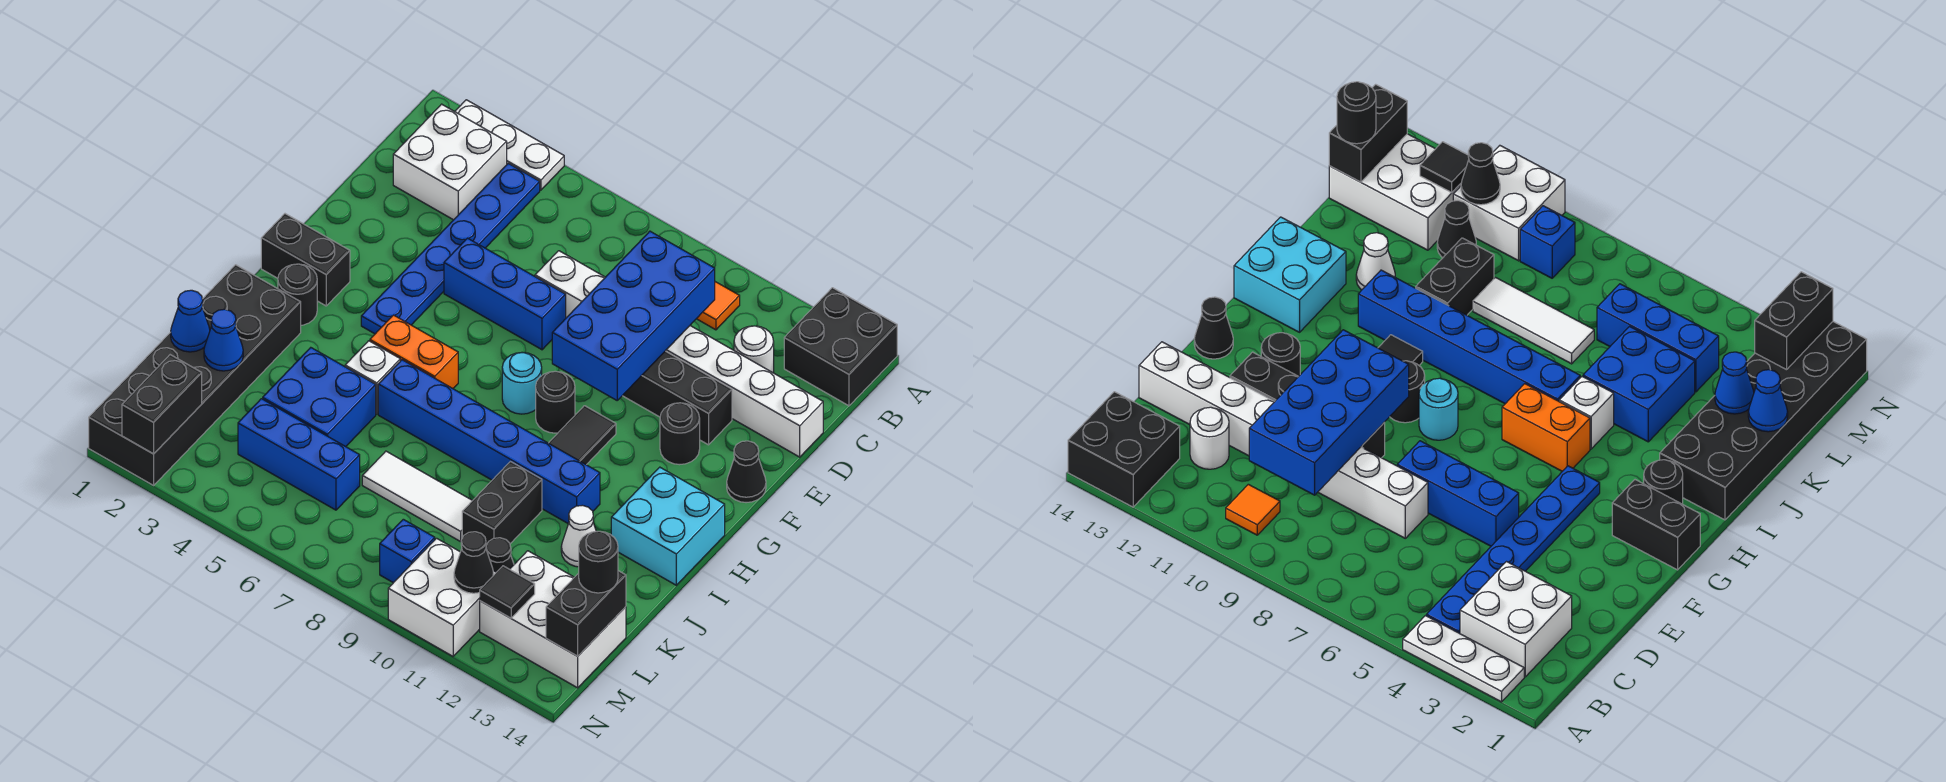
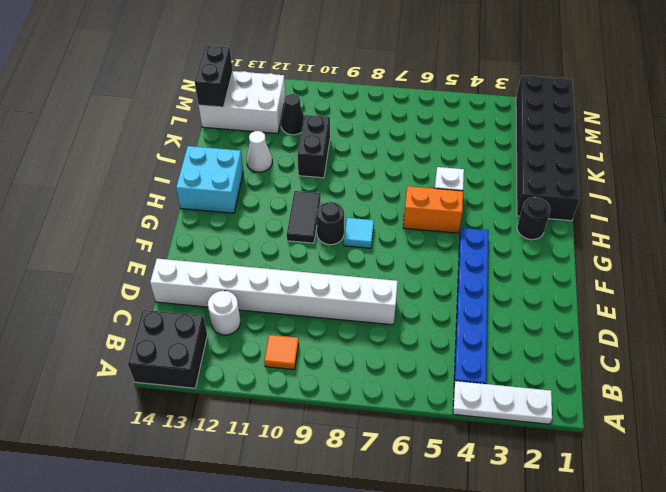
cyan tile G8 level 1 -> cyan round brick G8 level 1
none -> white brick B2:C3 level 1
none -> blue brick E5:E7 level 1
none -> black brick E9:E12 level 1
none -> black round brick F12 level 1

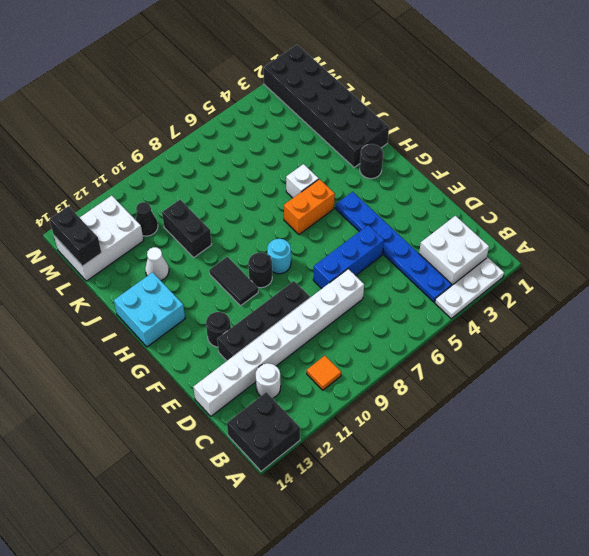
none -> black cone F14 level 1
none -> black brick G1:G2 level 1
none -> blue brick I6:I11 level 1
none -> blue brick J4:K5 level 1

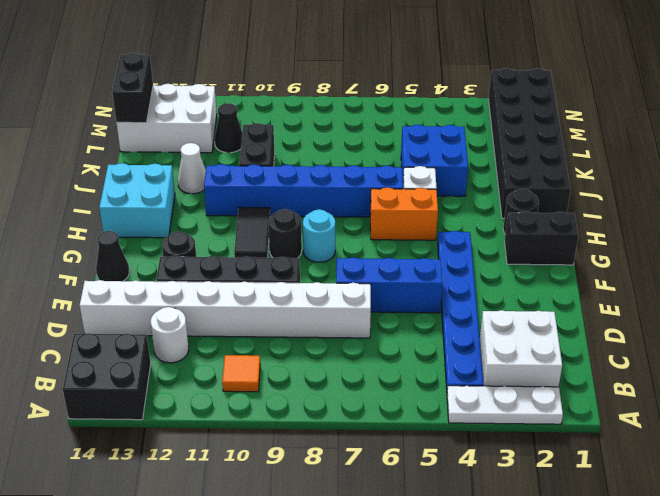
none -> white tile K7:K9 level 1
none -> blue brick L4:L6 level 1
none -> blue brick M9 level 1
none -> white brick M10:N11 level 1

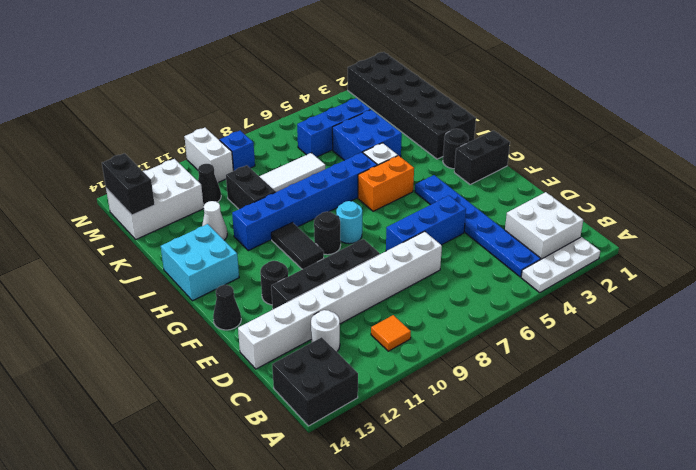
white brick M10:N10 level 1 -> white brick M10:N11 level 1
none -> blue brick C9:F10 level 2
none -> blue cone K1 level 2
none -> blue cone K2 level 2
none -> black brick M2:N2 level 2

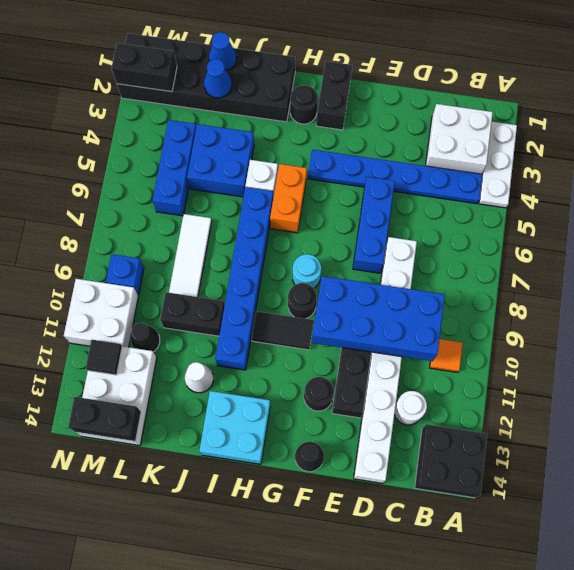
none -> black cone M11 level 2
none -> black round brick L14 level 3

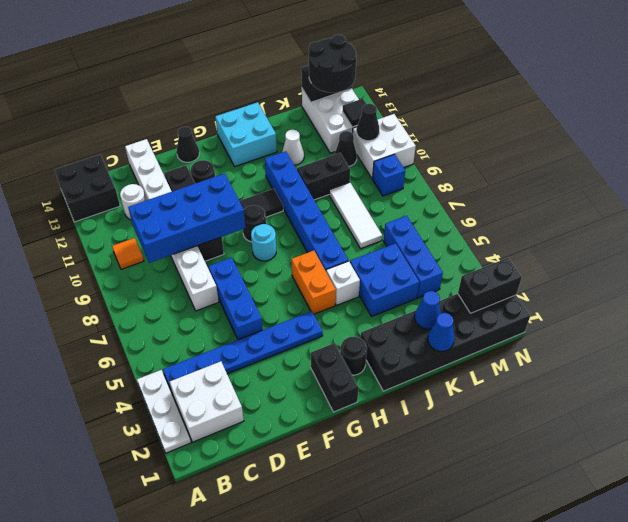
black round brick L13:M14 level 3 -> black round brick L14 level 3

